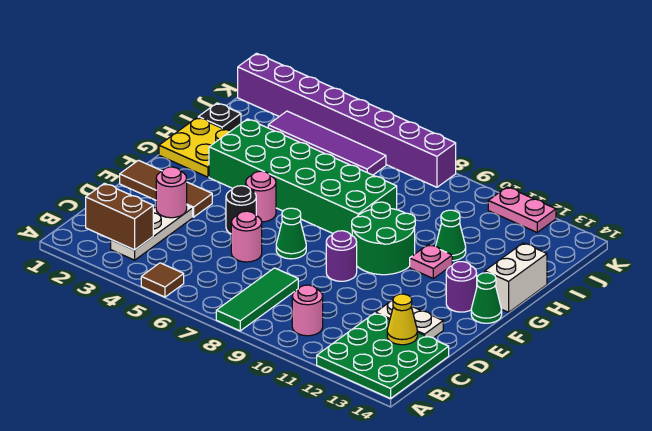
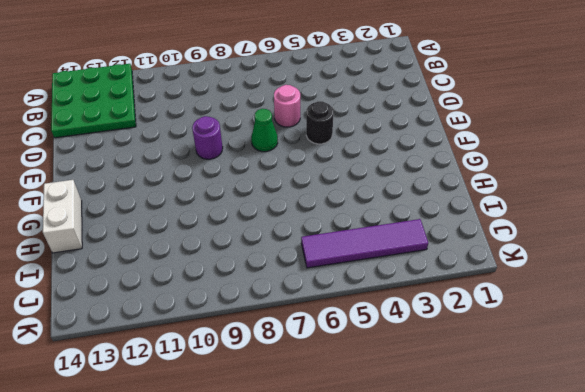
none -> brown tile A5 level 1
none -> green tile A8:C8 level 1
none -> white plate B3:D3 level 1

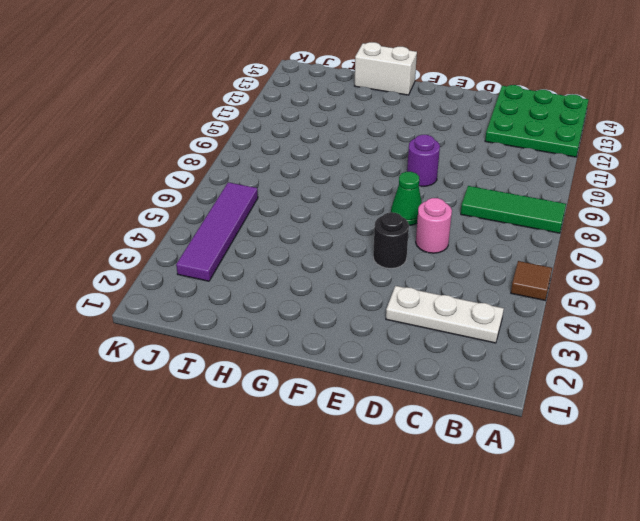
none -> pink round brick B10 level 1
none -> white plate D12:D13 level 1
none -> brown tile E1:E3 level 1

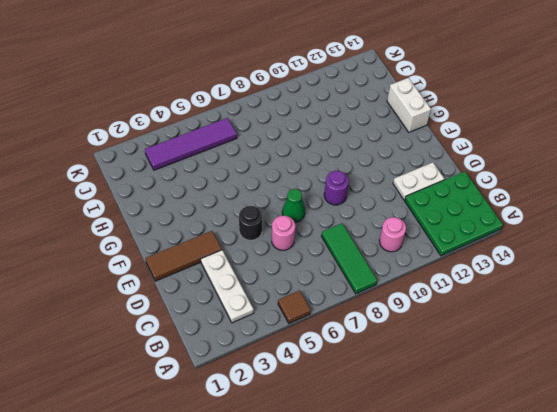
none -> pink round brick F5 level 1
none -> green round brick F9:G10 level 1
none -> purple round brick F13 level 1

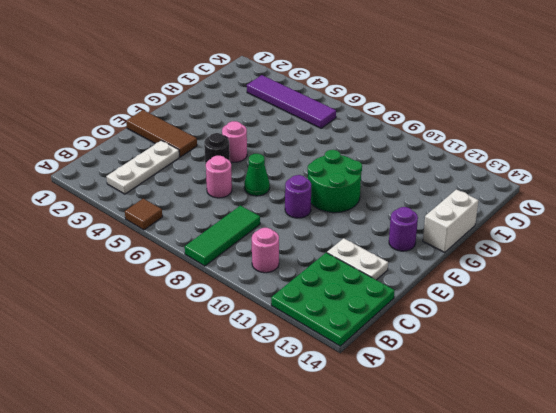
none -> green cone F14 level 1
none -> yellow plate G1:H2 level 1
none -> green brick G3:H8 level 1

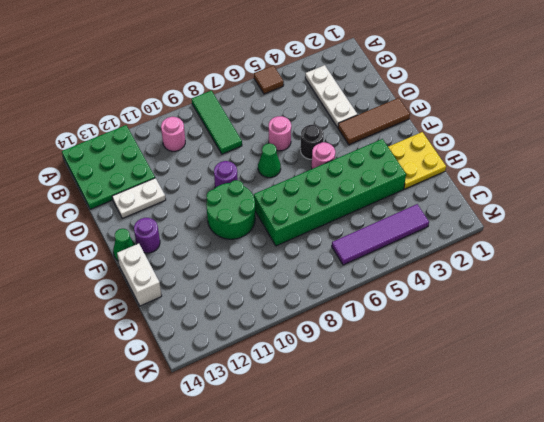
none -> pink plate G11 level 1
none -> green cone H11 level 1
none -> black plate I1 level 1

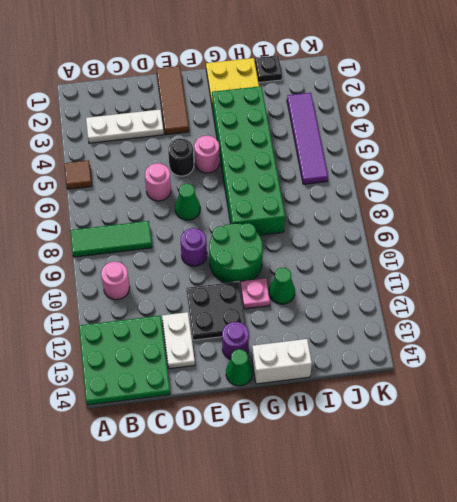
black plate E11:F12 level 1 -> none
none -> purple brick K1:K8 level 1
none -> pink plate K11:K12 level 1
none -> brown brick B2:B3 level 2

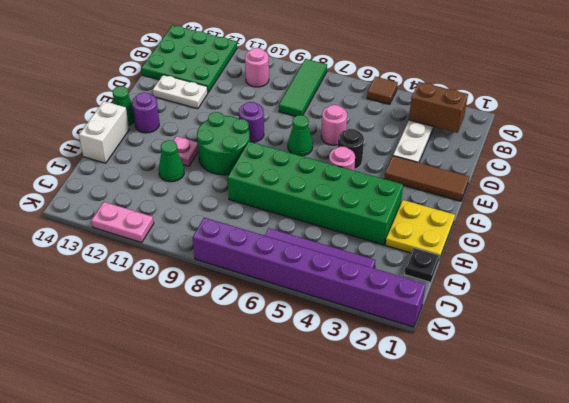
none -> yellow cone C13 level 2
none -> pink round brick D3 level 2

